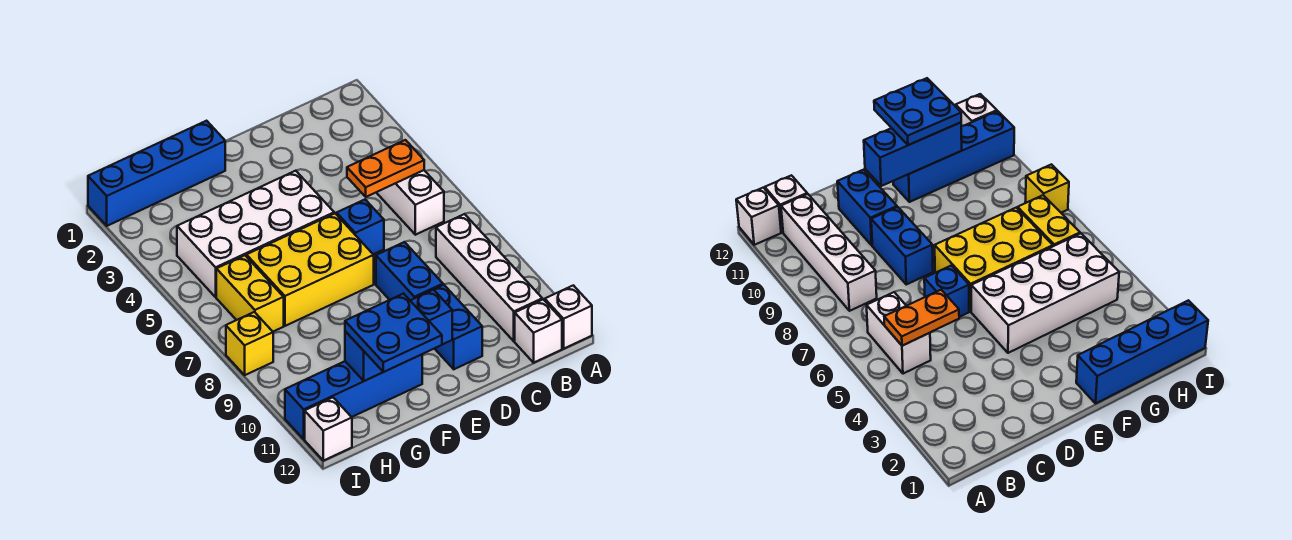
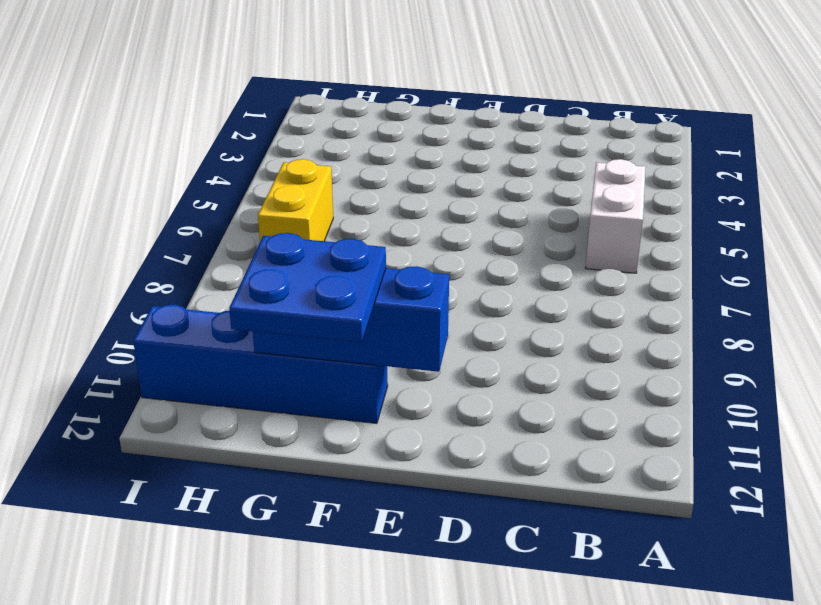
none -> white brick A12 level 1
none -> white brick B8:B11 level 1
none -> white brick B12 level 1

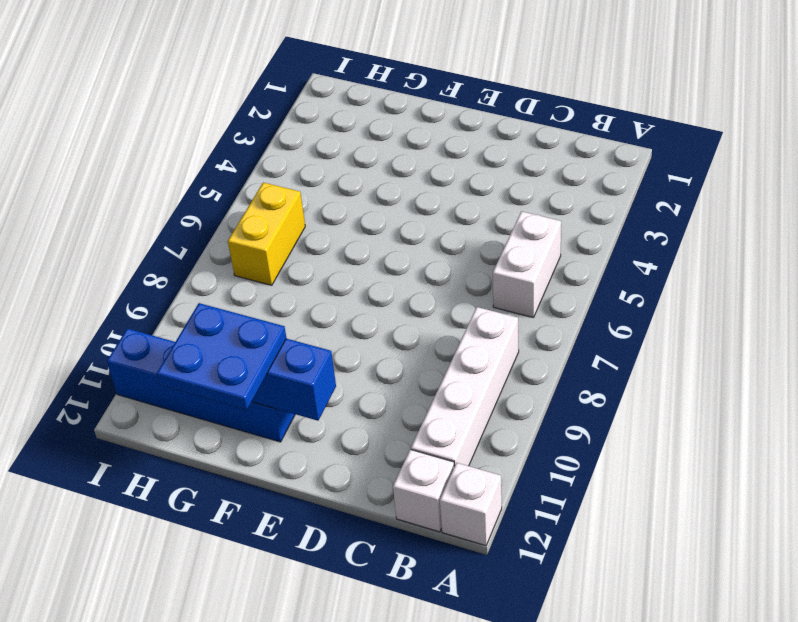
none -> blue brick D6 level 1
none -> blue brick D8:D9 level 1
none -> blue brick D10:D11 level 1

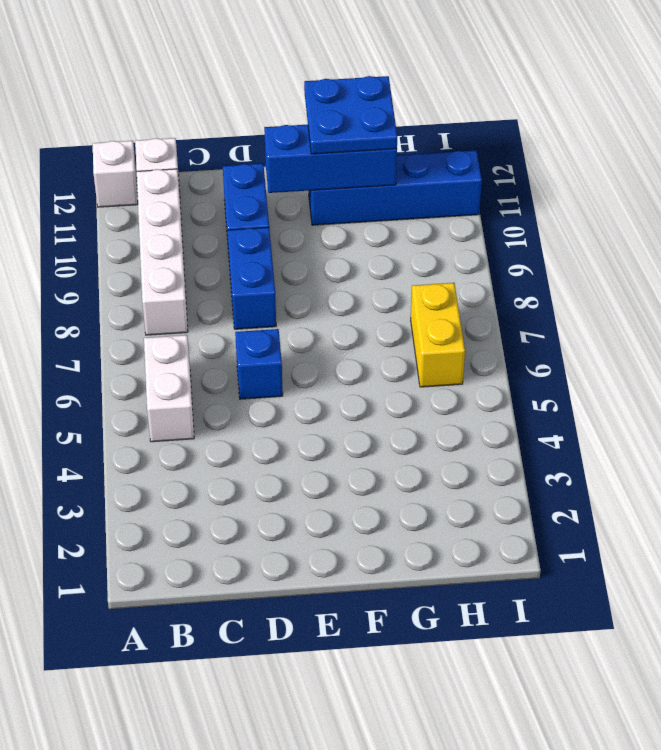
none -> white brick E4:H5 level 1
none -> yellow brick E6:G7 level 1
none -> blue brick F1:I1 level 1

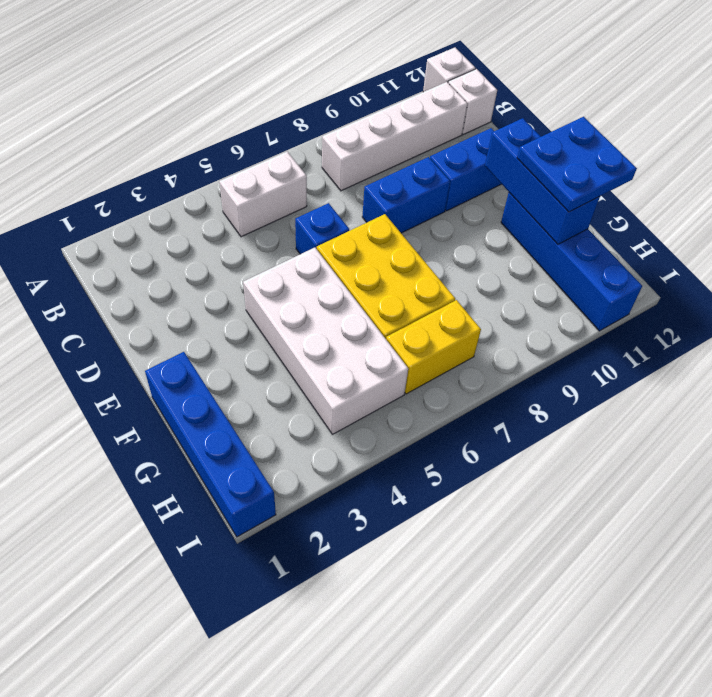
none -> yellow brick I8 level 1
none -> white brick I12 level 1
none -> orange plate B5:C5 level 2

